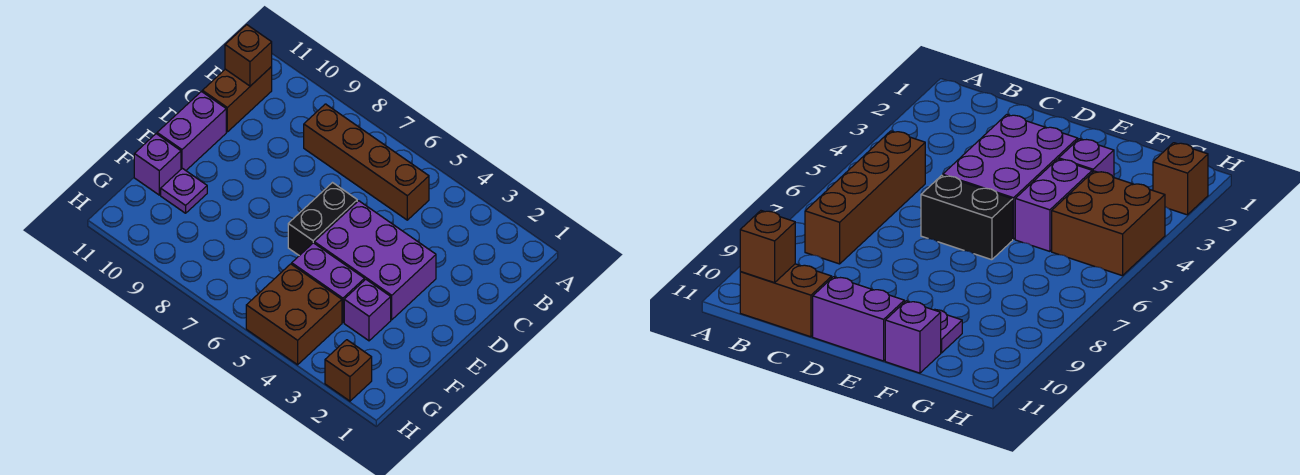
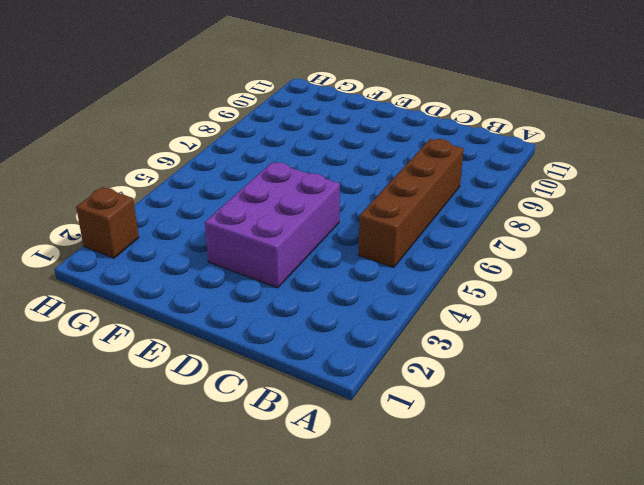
none -> brown brick B11:C11 level 1
none -> black brick D6:E6 level 1
none -> purple brick D11:E11 level 1

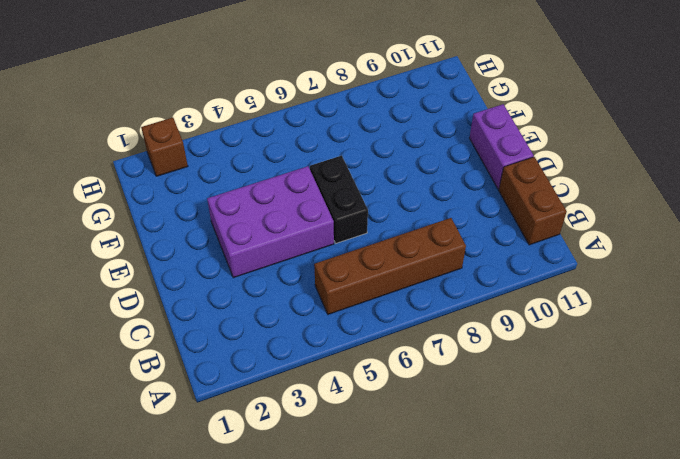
none -> purple brick F3 level 1
none -> purple brick F4:F5 level 1
none -> purple plate F10 level 1

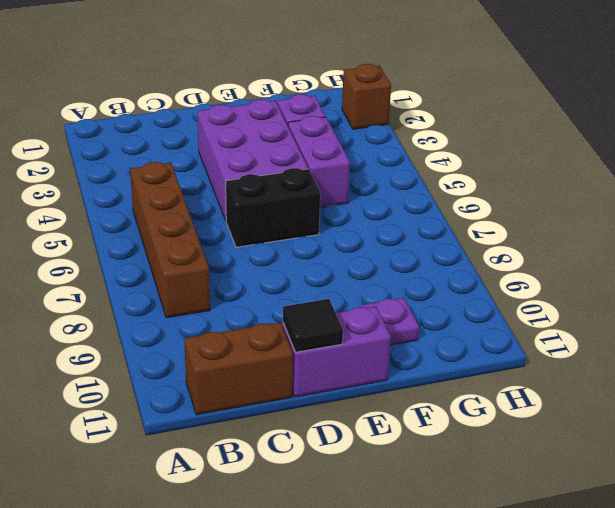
black tile D11 level 2 -> none
none -> purple brick F11 level 1
none -> brown brick G4:H5 level 1
none -> brown brick B11 level 2

